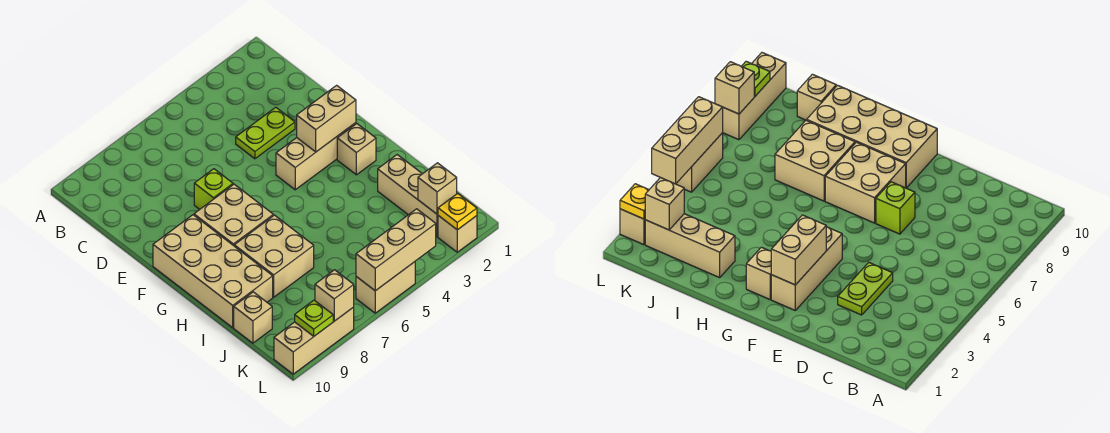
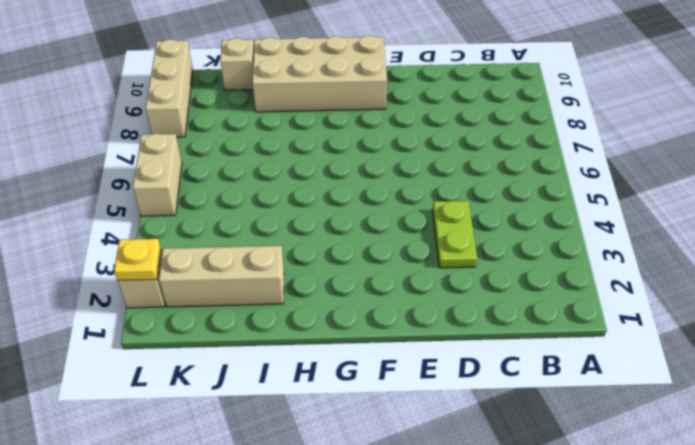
none -> lime brick E7 level 1
none -> tan brick F2:F4 level 1
none -> tan brick F7:G8 level 1

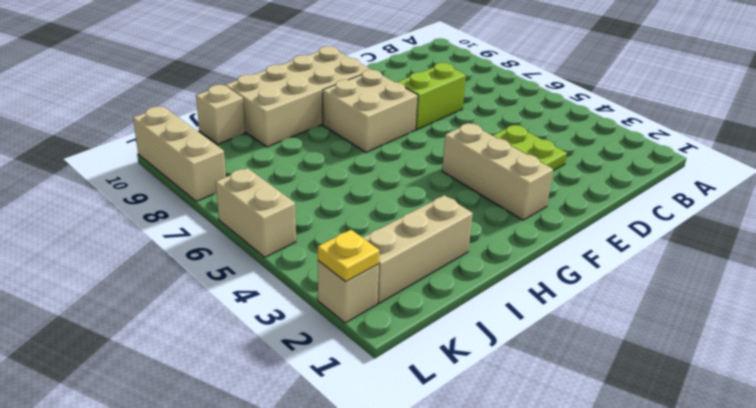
lime brick D7:E7 level 1 -> lime brick E7 level 1
none -> tan brick G2 level 1
none -> tan brick H7:I8 level 1
none -> tan brick F2:F3 level 2

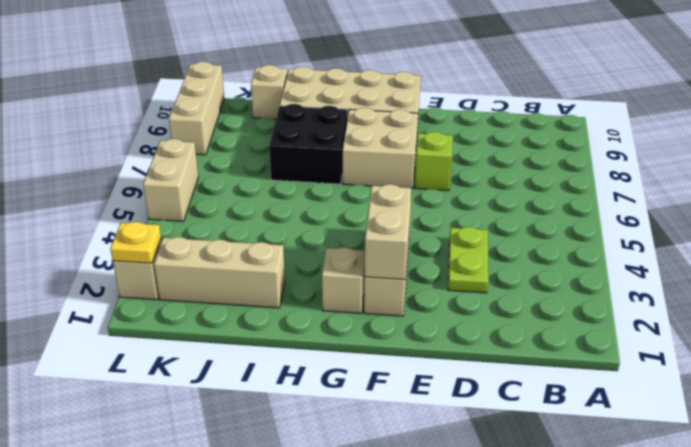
black brick H7:I8 level 1 -> tan brick H7:I8 level 1
none -> tan brick K2 level 2
none -> tan brick L4:L6 level 2
none -> tan brick L8 level 2

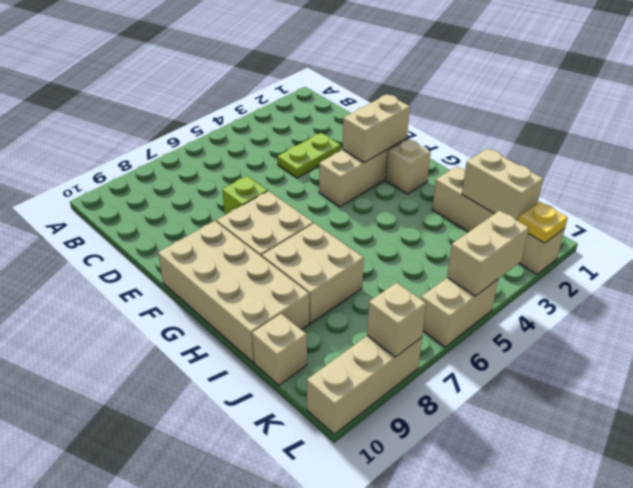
tan brick J2:K2 level 2 -> tan brick K2 level 2
tan brick L4:L5 level 2 -> tan brick L4:L6 level 2
none -> lime plate L9 level 2

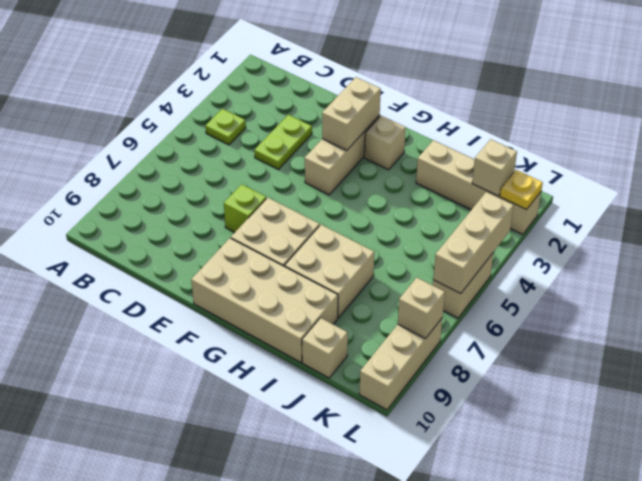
lime plate B4 level 1 -> lime plate L9 level 2

